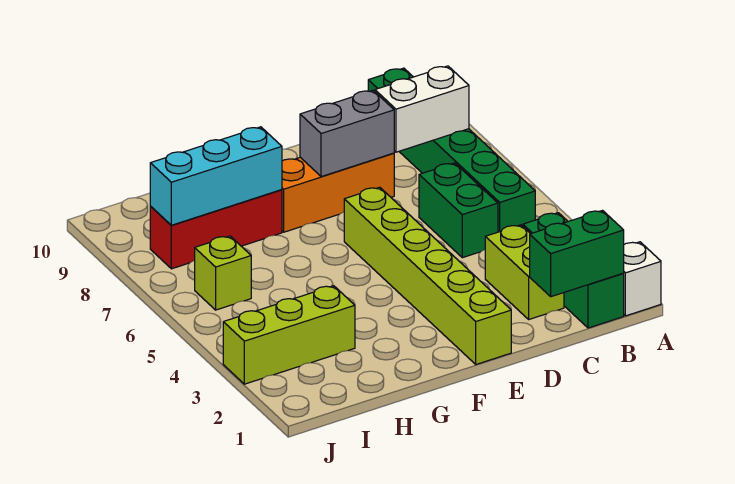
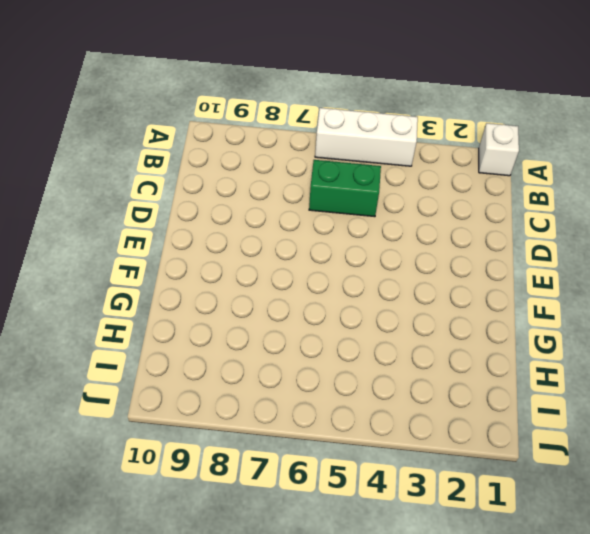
white brick A4:A6 level 1 -> none
none -> green brick B1:B3 level 1
none -> green brick B5:B10 level 1
none -> lime brick C2:C3 level 1

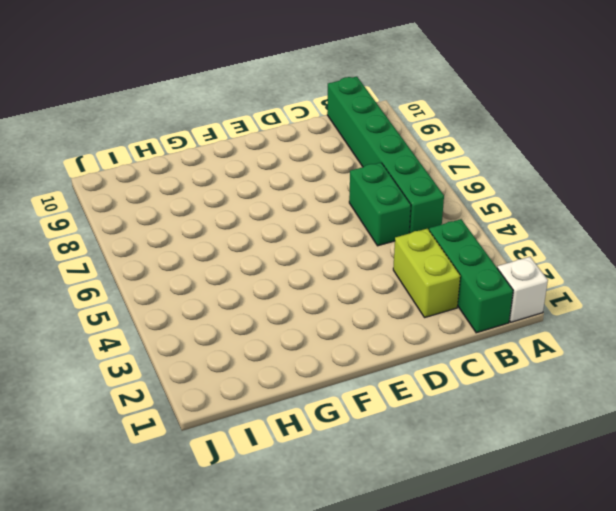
none -> orange brick D8:F8 level 1
none -> lime brick E1:E6 level 1
none -> red brick G8:I8 level 1

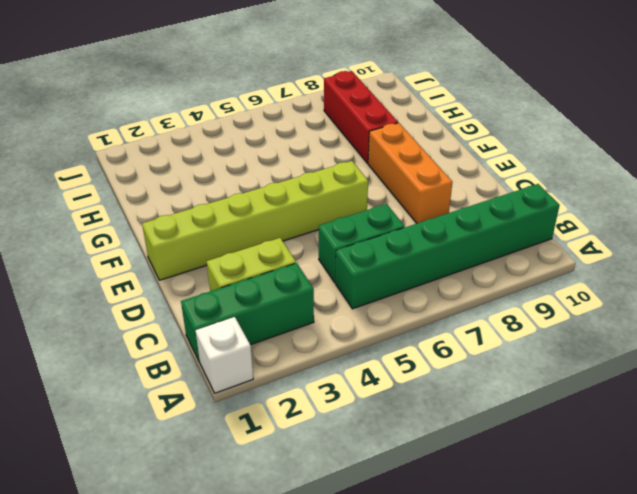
none -> lime brick H3:J3 level 1
none -> lime brick I6 level 1
none -> green brick B1:C1 level 2

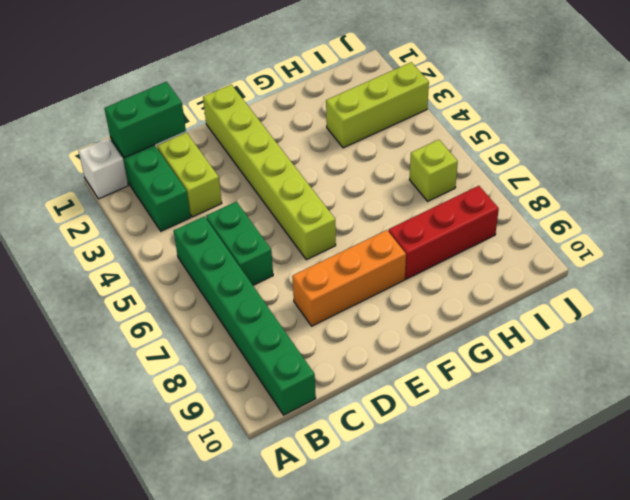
none -> white brick B8:C8 level 2
none -> grey brick D8:E8 level 2
none -> cyan brick G8:I8 level 2

